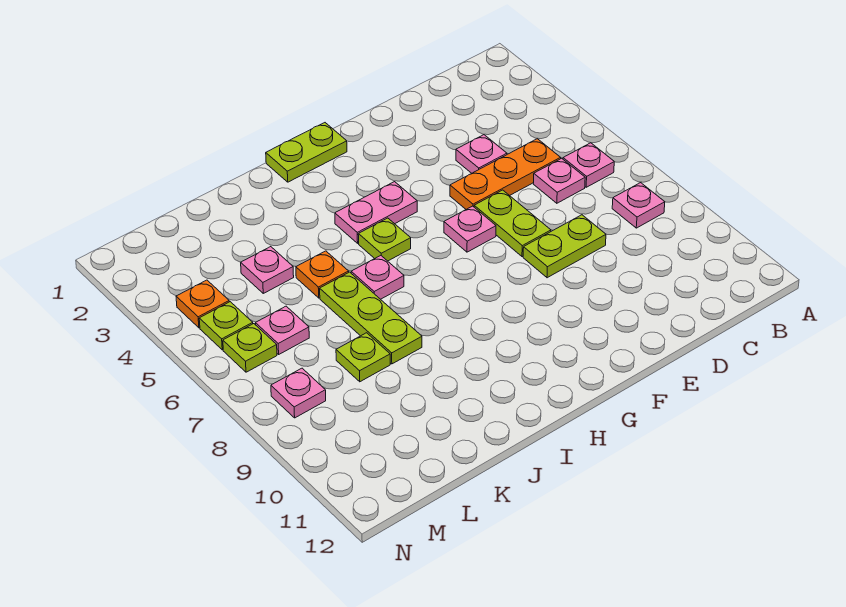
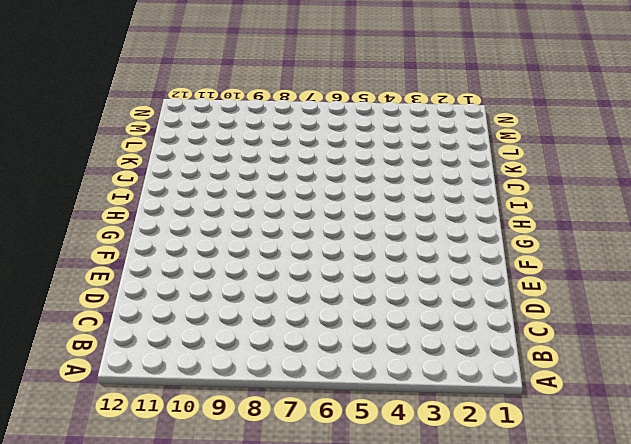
none -> pink plate B6 level 1
none -> pink plate B8 level 1
none -> orange plate C5:E5 level 1

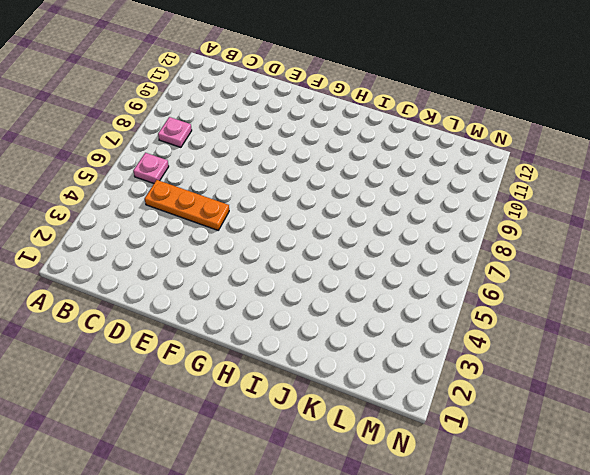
none -> pink plate C6 level 1
none -> pink plate D4 level 1
none -> lime plate D8:E8 level 1

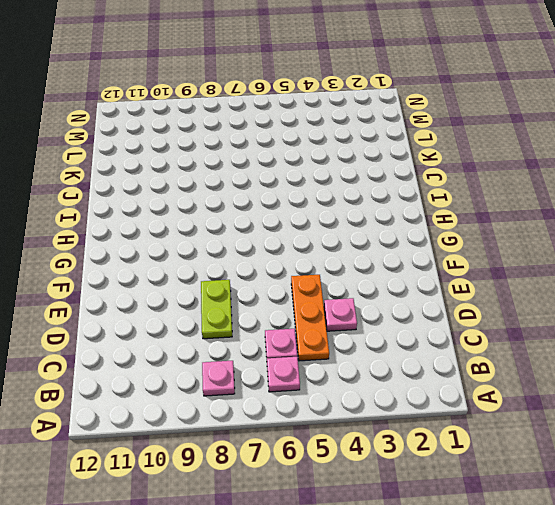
none -> lime plate E6:E7 level 1
none -> pink plate F6 level 1
none -> lime plate G1:H1 level 1

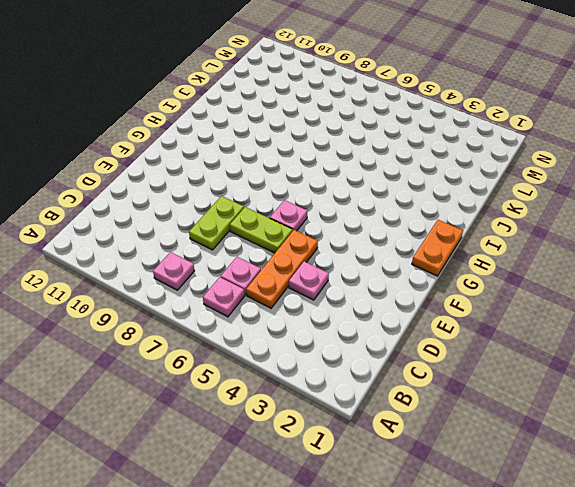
orange plate G1:H1 level 1 -> lime plate G1:H1 level 1
none -> pink plate G4:H4 level 1
none -> lime plate H5 level 1
none -> pink plate I6 level 1

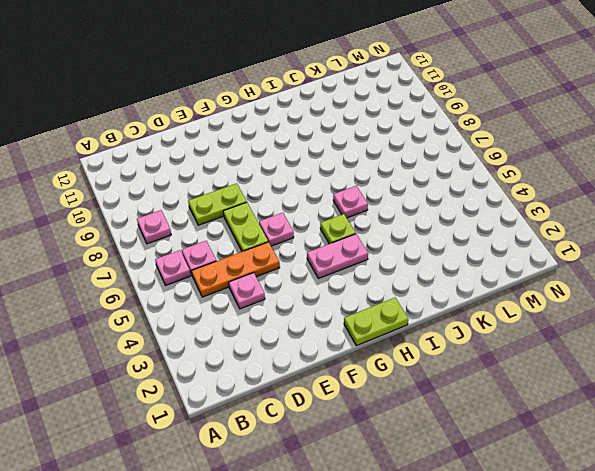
none -> orange plate J5 level 1
none -> lime plate J6:J8 level 1
none -> pink plate K4 level 1

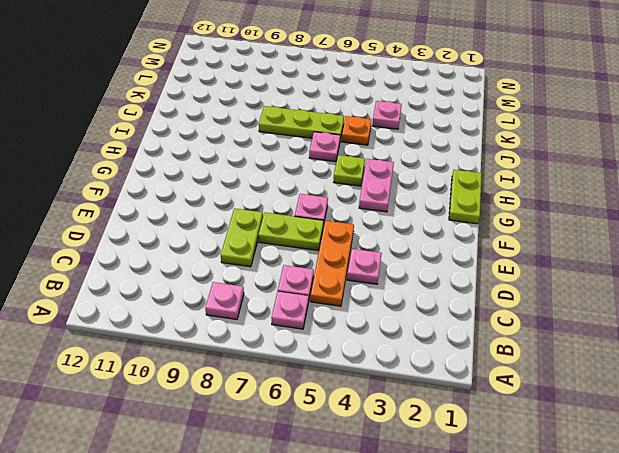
none -> lime plate K8 level 1
none -> pink plate L6 level 1
none -> orange plate M4 level 1

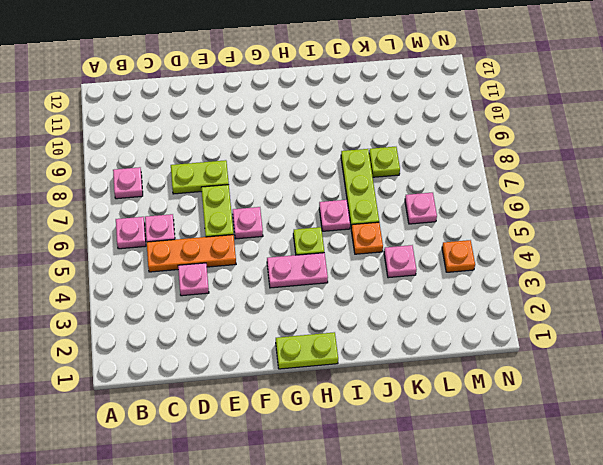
none -> lime plate M5 level 1
none -> lime plate M6 level 1
none -> pink plate M8 level 1

